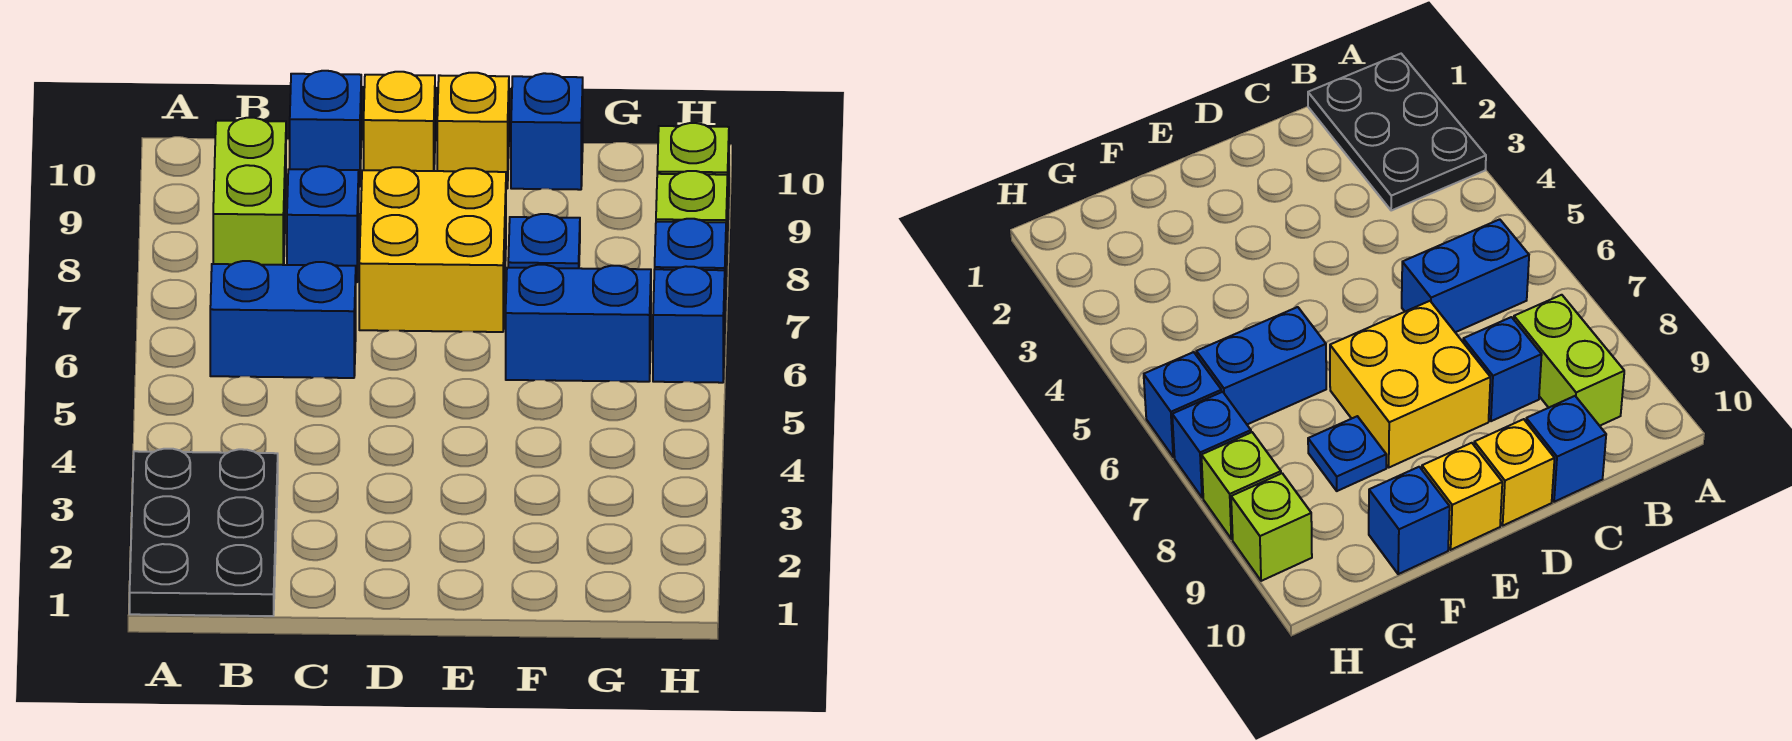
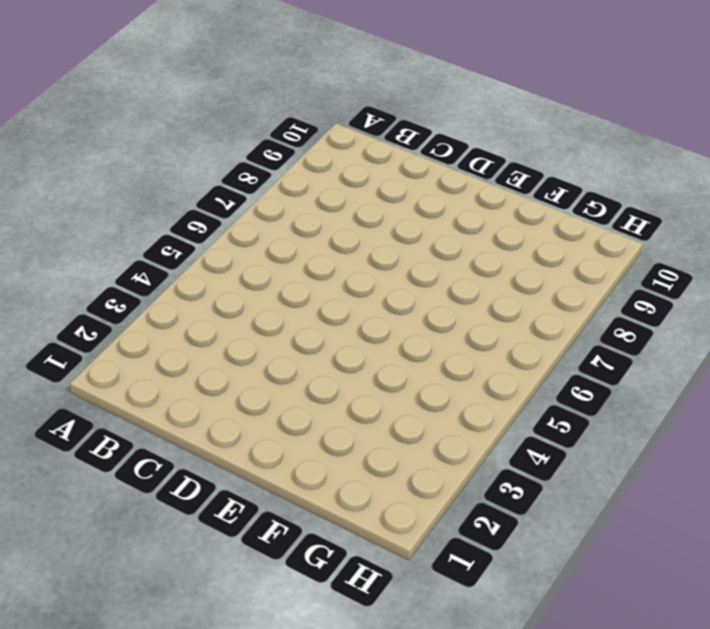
none -> black plate A1:B3 level 1
none -> blue brick B6:C6 level 1
none -> lime brick B8:B9 level 1

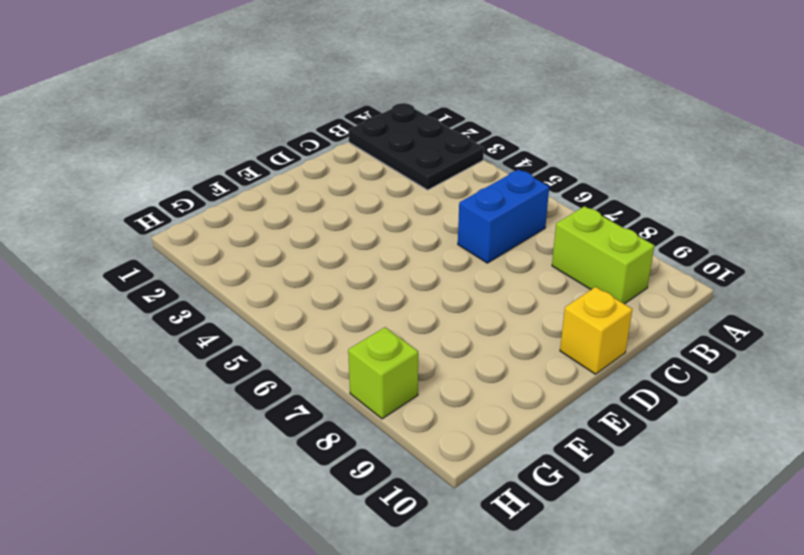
none -> blue brick C8 level 1
none -> blue brick C10 level 1
none -> yellow brick D7:E8 level 1

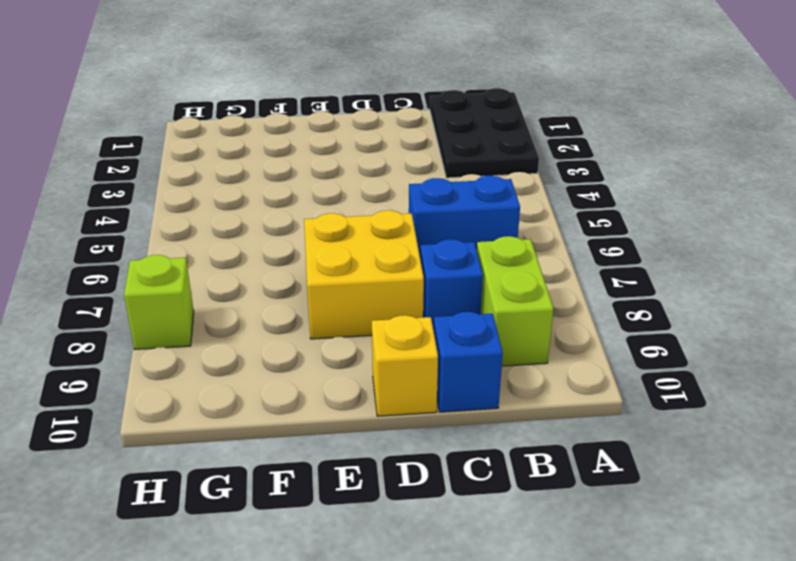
none -> yellow brick E10 level 1
none -> blue brick F6:G6 level 1
none -> blue plate F8 level 1

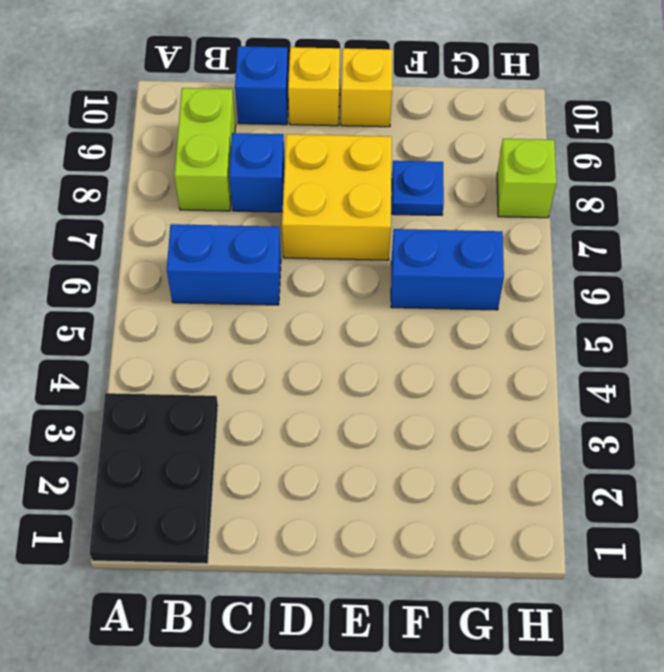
none -> blue brick F10 level 1
none -> blue brick H6 level 1
none -> blue brick H7 level 1

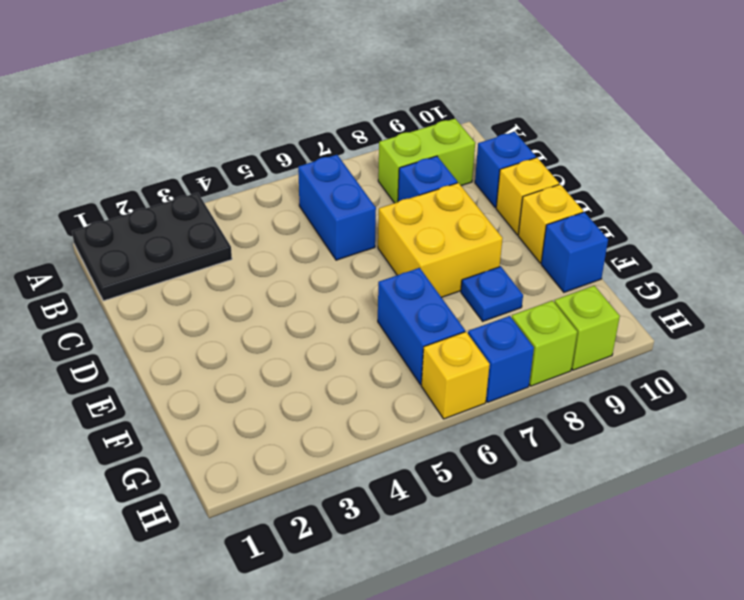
yellow brick H6 level 1 -> blue brick H6 level 1

